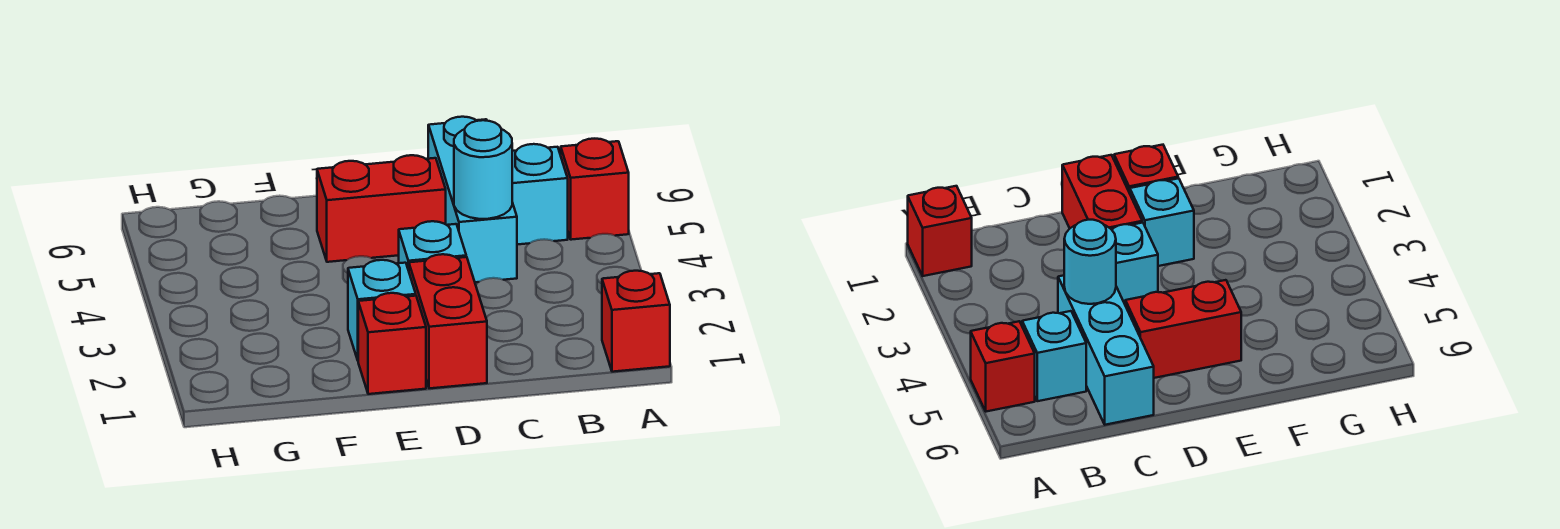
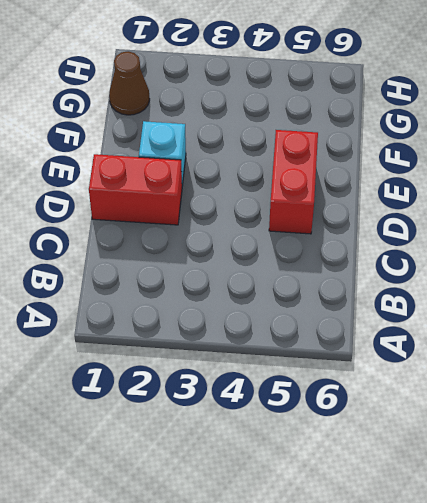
brown cone G1 level 1 -> none
none -> red brick A1 level 1
none -> red brick A5 level 1

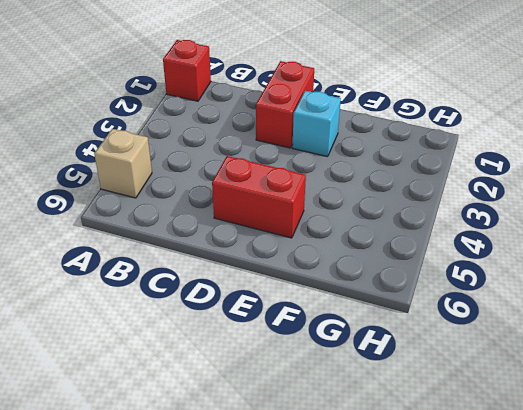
tan brick A5 level 1 -> red brick A5 level 1
none -> cyan brick B5 level 1
none -> cyan brick C4:C6 level 1

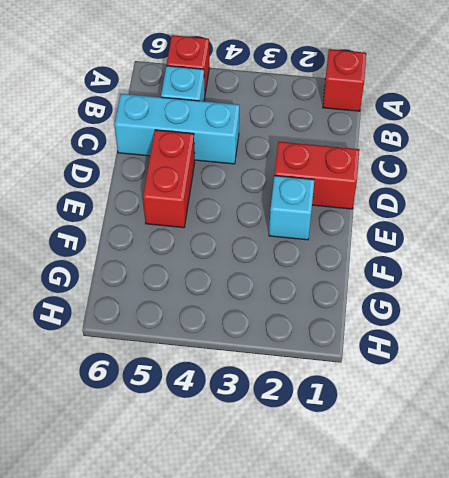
none -> cyan brick D3 level 1
none -> red brick E1 level 1

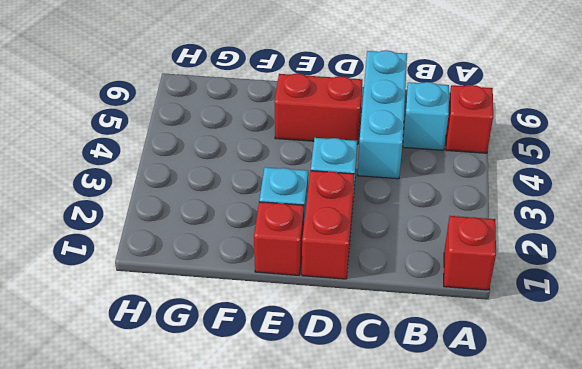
none -> cyan round brick C4 level 2

